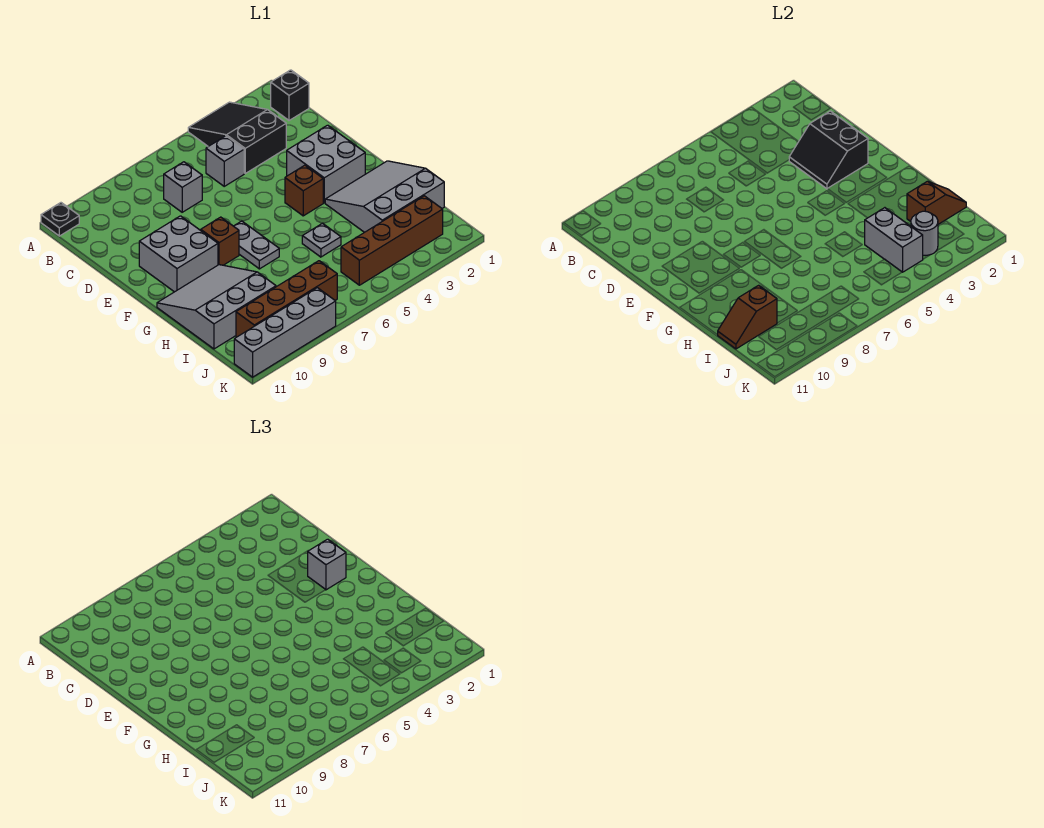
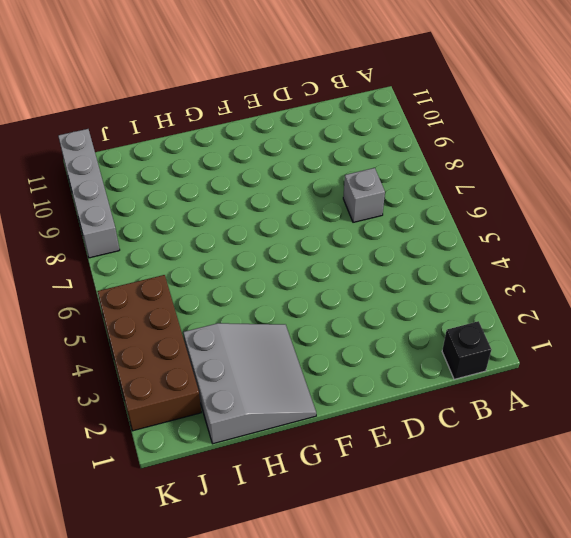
brown brick J2:K5 level 1 -> brown brick J2:J5 level 1
none -> black slope A3:C4 level 1 top C
none -> black plate A11 level 1
none -> grey brick C5 level 1

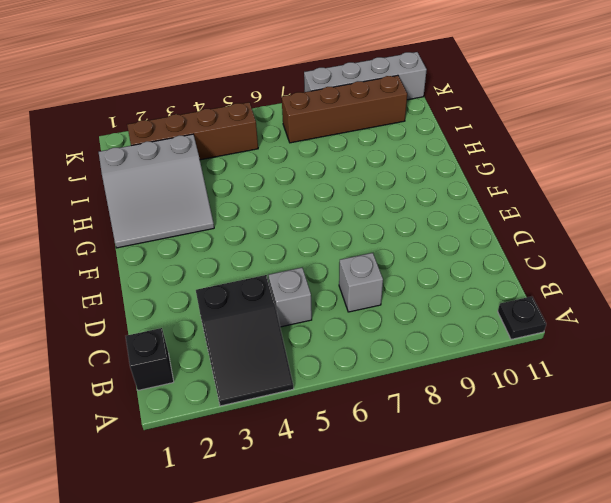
none -> grey brick E2:F3 level 1
none -> grey brick E9:F10 level 1
none -> brown brick F4 level 1

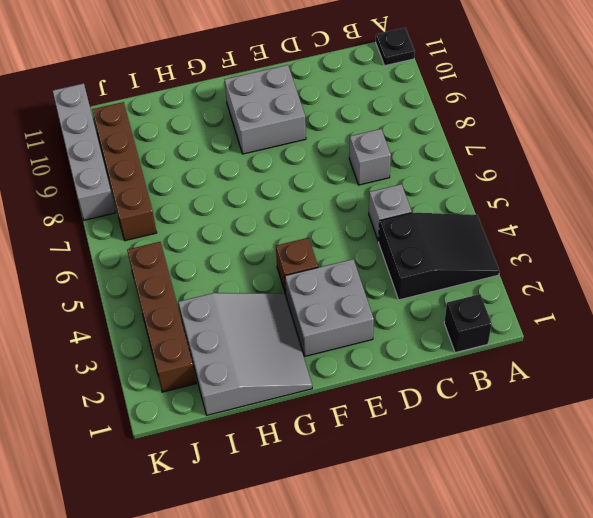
none -> grey plate F7:G7 level 1
none -> brown brick F8 level 1
none -> grey slope G9:I11 level 1 top I

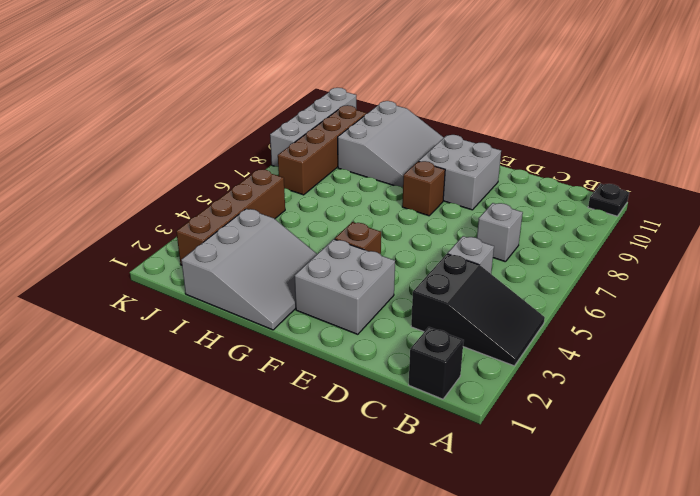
none -> grey plate F7:G7 level 1
none -> grey plate H5 level 1
none -> black slope D2:E3 level 2 top 2

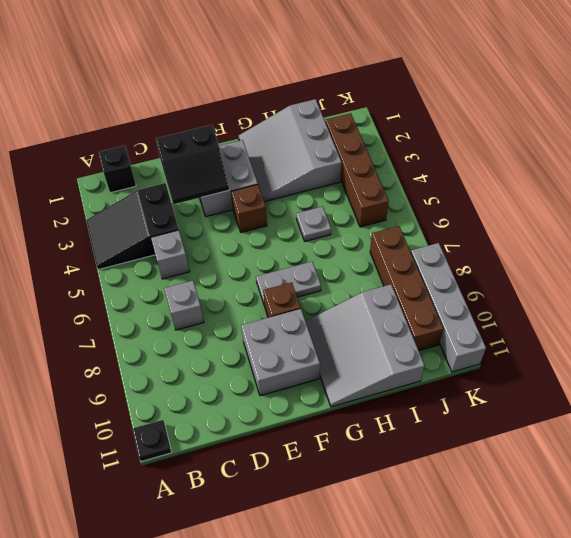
none -> brown slope I1:I2 level 2 top 2
none -> grey brick I4:J4 level 2
none -> brown slope I10:I11 level 2 top 10

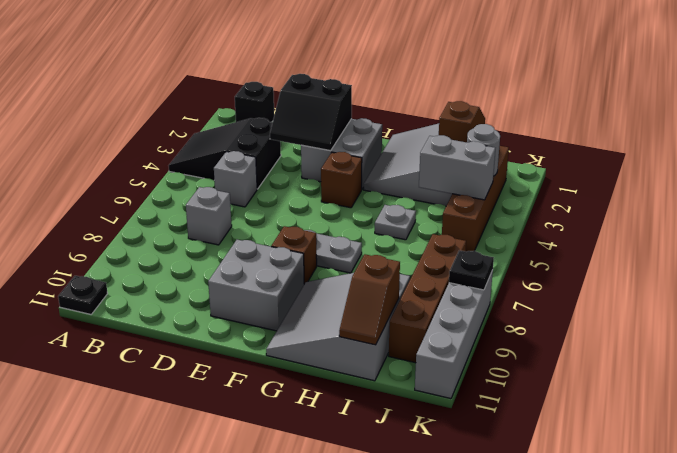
black plate K8 level 2 -> none
none -> grey brick E2 level 3

